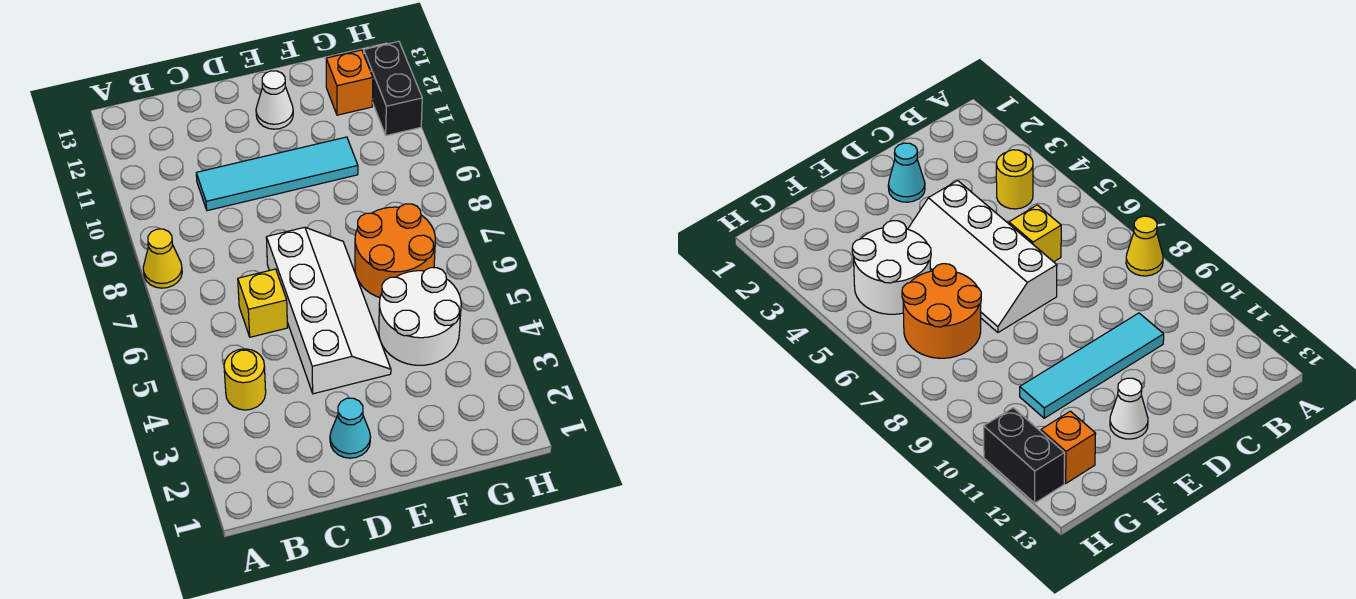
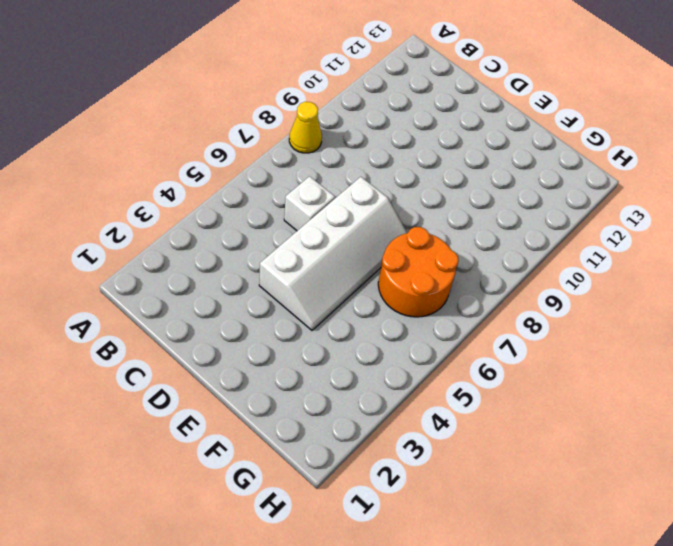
white brick C6 level 1 -> yellow brick C6 level 1
none -> yellow round brick B4 level 1
none -> cyan tile C10:F10 level 1

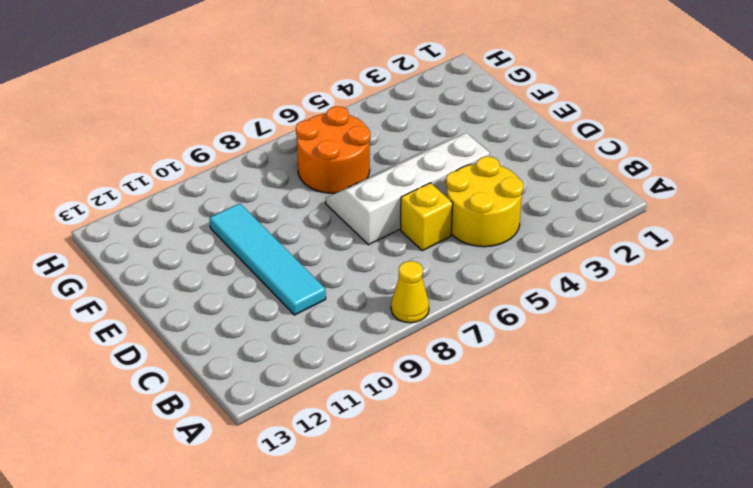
yellow round brick B4:C5 level 1 -> yellow round brick B4 level 1
none -> cyan cone D2 level 1
none -> white cone E12 level 1

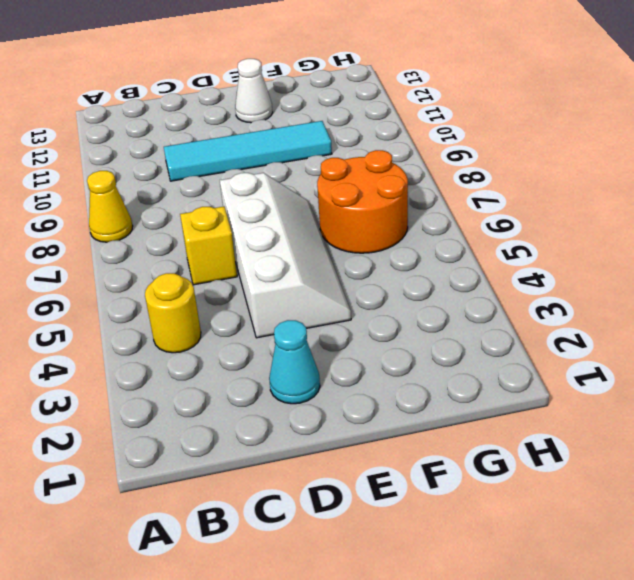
none -> white round brick F4:G5 level 1
none -> orange brick G12 level 1

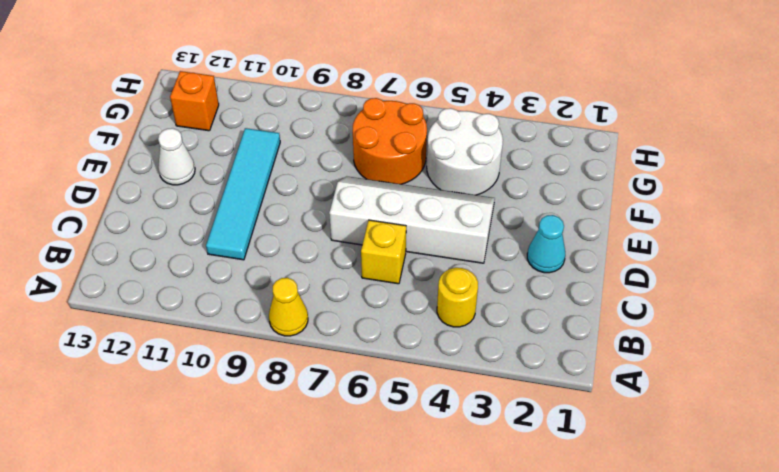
none -> black brick H11:H12 level 1

